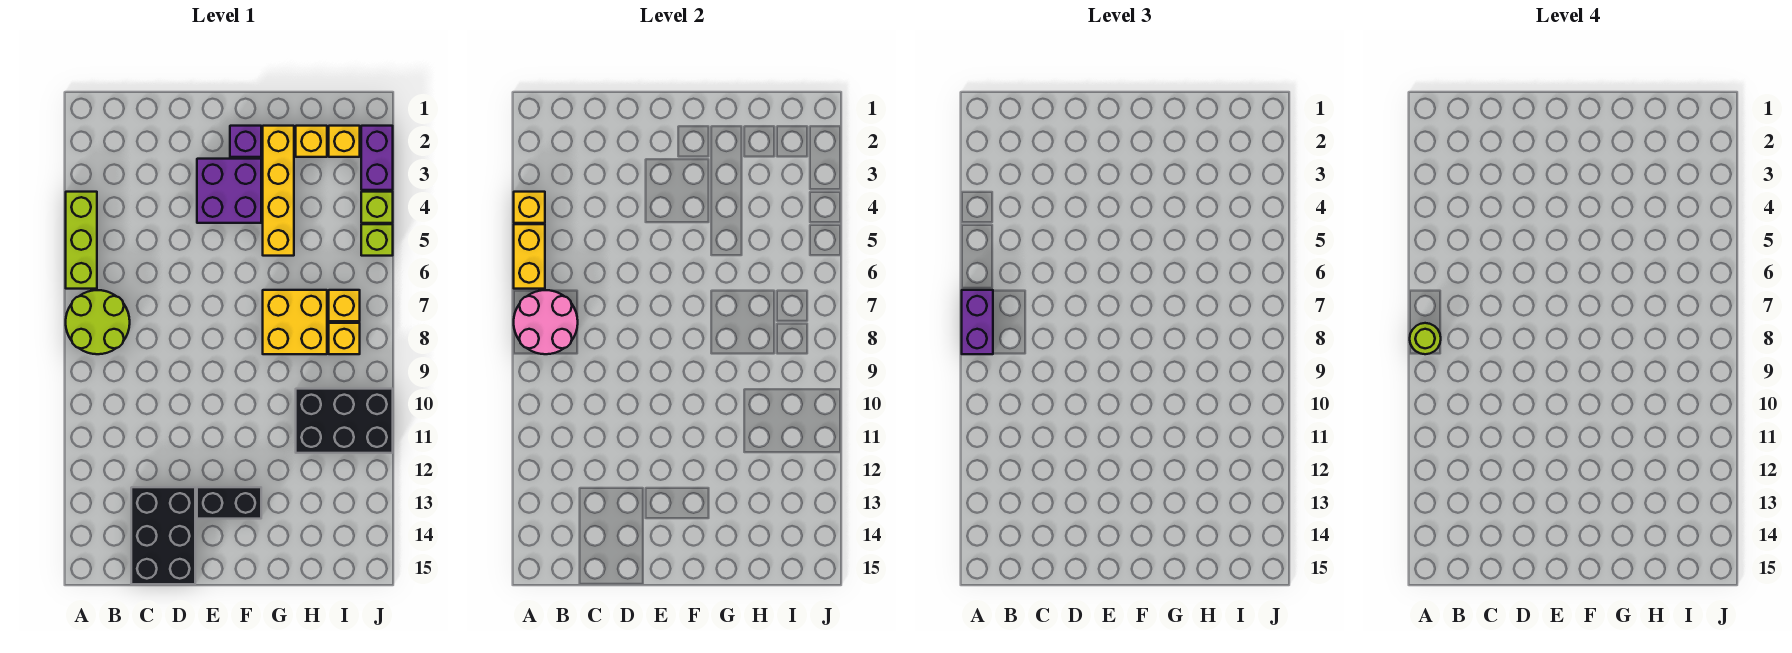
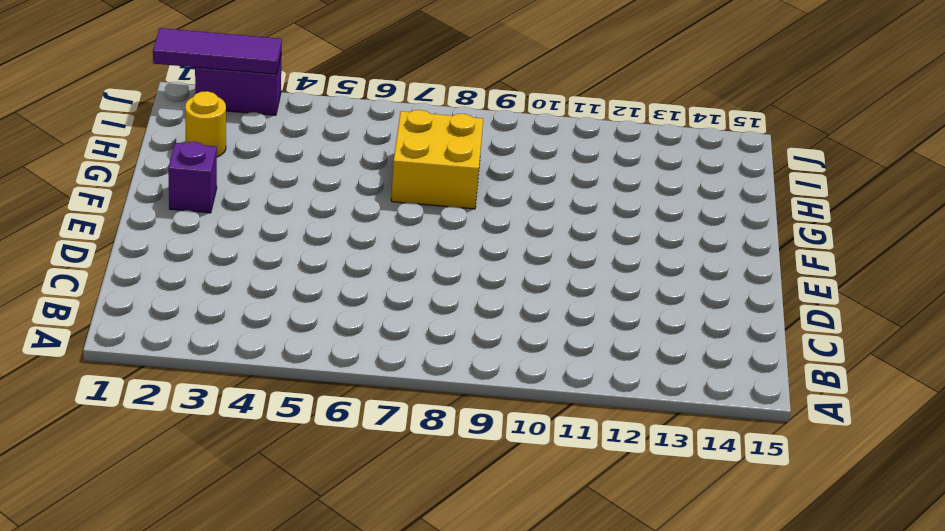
yellow round brick H2 level 1 -> yellow brick H2 level 1
purple tile J1:J3 level 2 -> none
none -> lime brick A4:A6 level 1
none -> lime round brick A7:B8 level 1
none -> black brick C13:D15 level 1

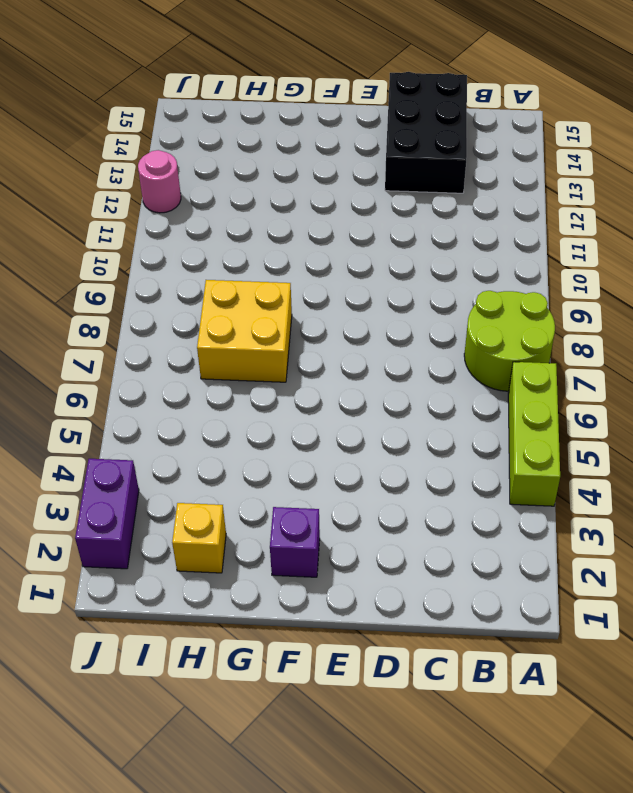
pink round brick J12 level 1 -> none
none -> purple brick E3:F4 level 1
none -> black brick E13:F13 level 1
none -> yellow brick G2:G5 level 1

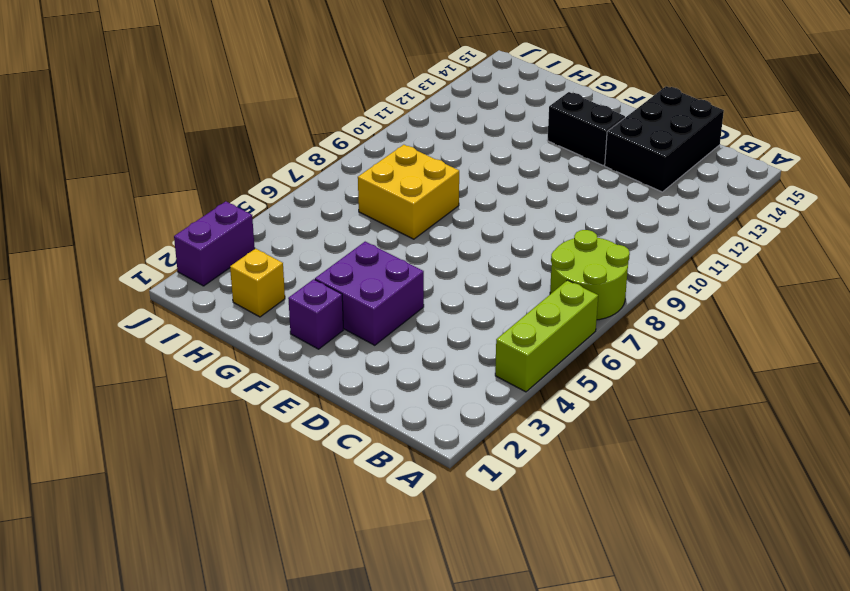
none -> yellow brick G2:G5 level 1
none -> black brick H10:J11 level 1
none -> yellow brick I2 level 1

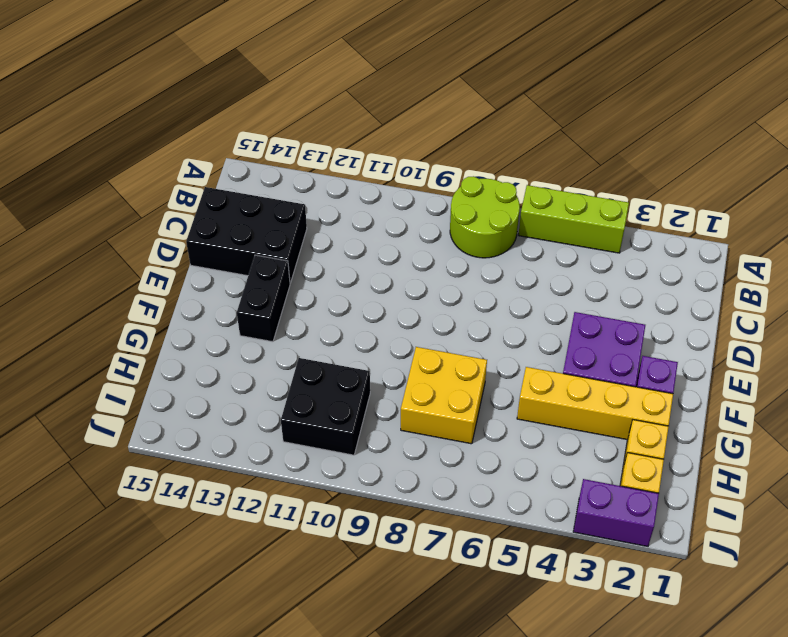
black brick H10:I11 level 1 -> black brick H10:J11 level 1
none -> yellow brick I7 level 1
none -> yellow brick I8 level 1
none -> lime brick J4 level 1

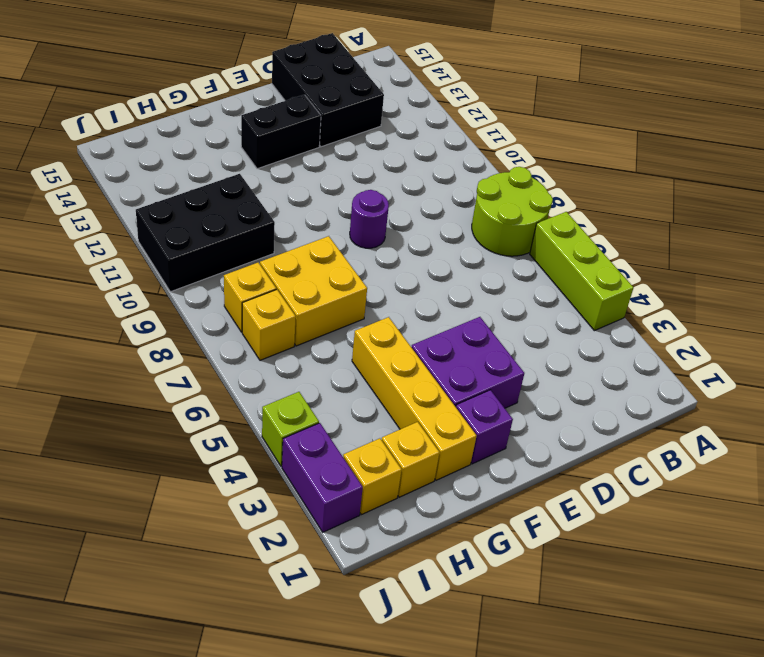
purple round brick E9 level 1 -> none
none -> lime brick J5 level 1
none -> yellow brick A4 level 2
none -> yellow brick A5:A6 level 2

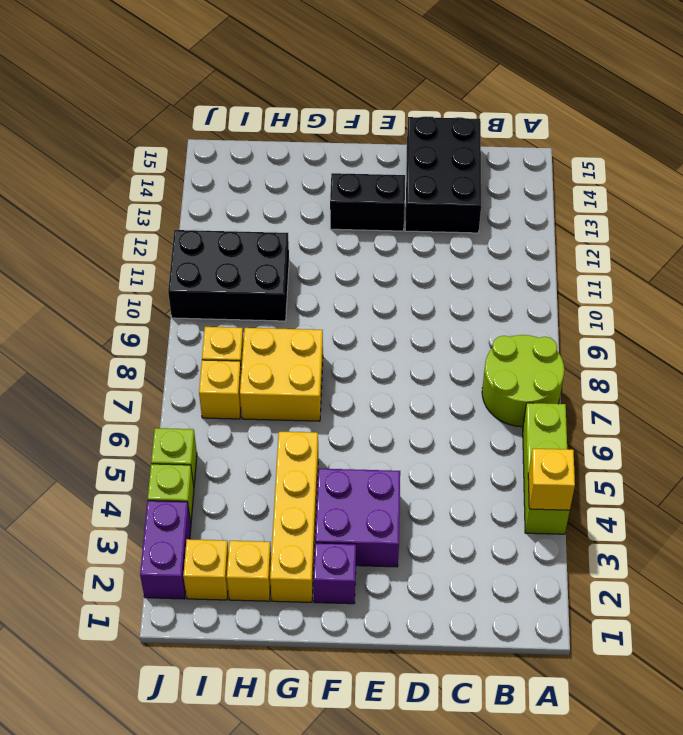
none -> yellow brick A5:A6 level 2
none -> pink round brick A7:B8 level 2
none -> purple brick A7:A8 level 3

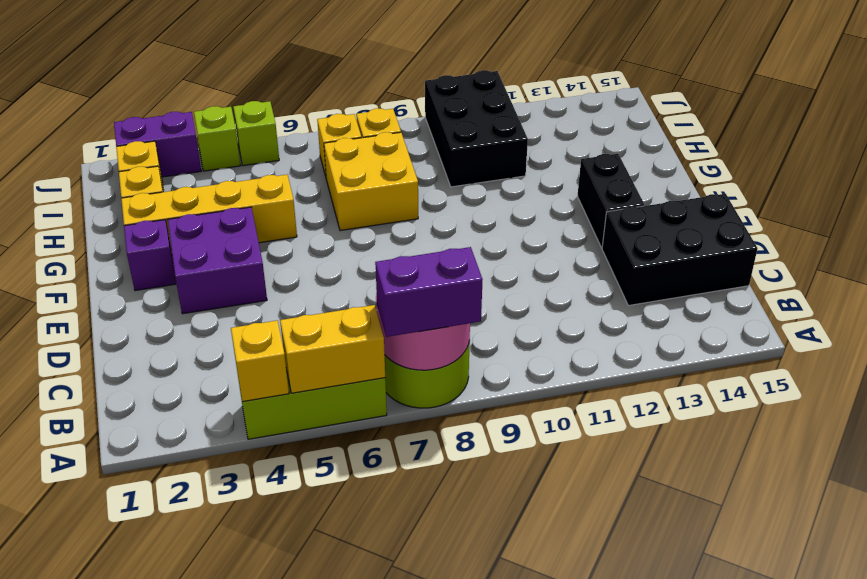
none -> lime round brick A8 level 4

